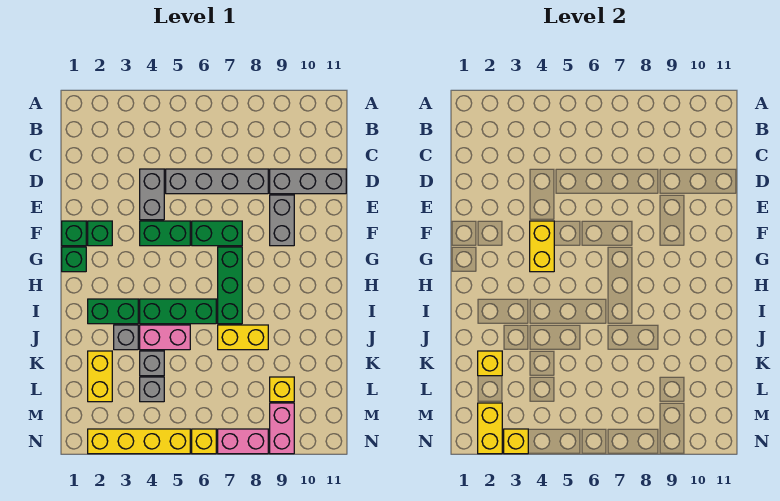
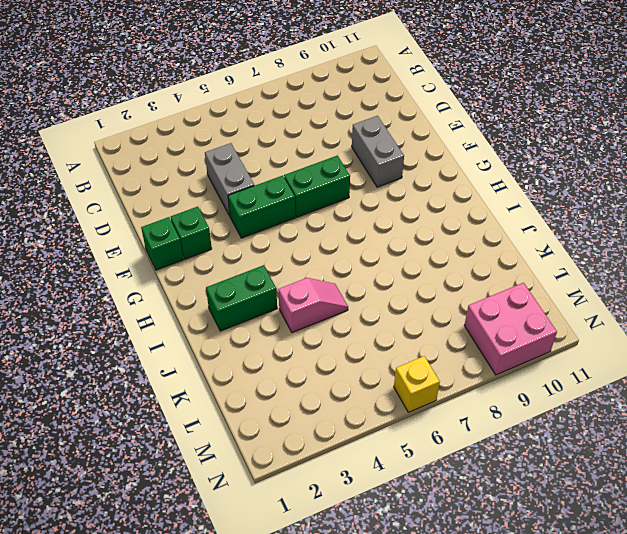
pink slope J4:J5 level 1 top 4 -> pink brick J4:J5 level 1
pink brick M9:N10 level 1 -> pink brick M9:N9 level 1
none -> grey brick D5:D8 level 1
none -> grey brick D9:D11 level 1
none -> green brick G1 level 1

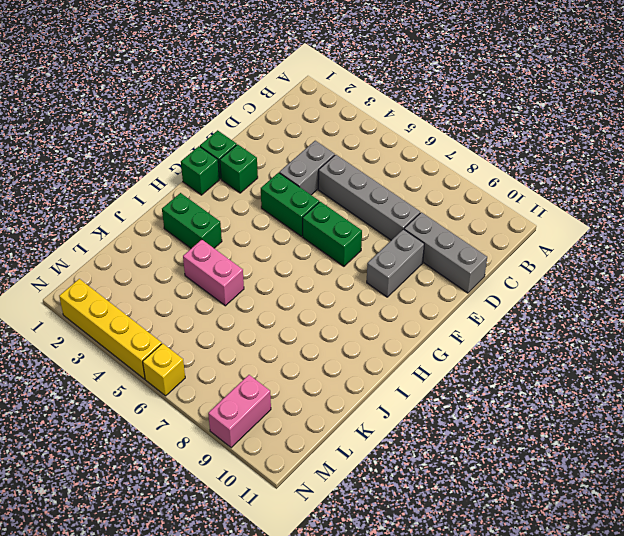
none -> green brick G7:I7 level 1
none -> green brick I4:I6 level 1
none -> grey brick J3 level 1

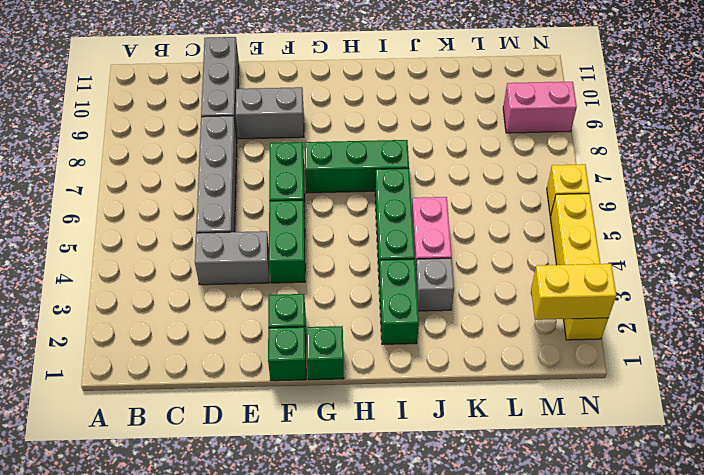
none -> yellow brick J7:J8 level 1
none -> yellow brick K2:L2 level 1
none -> grey brick K4 level 1

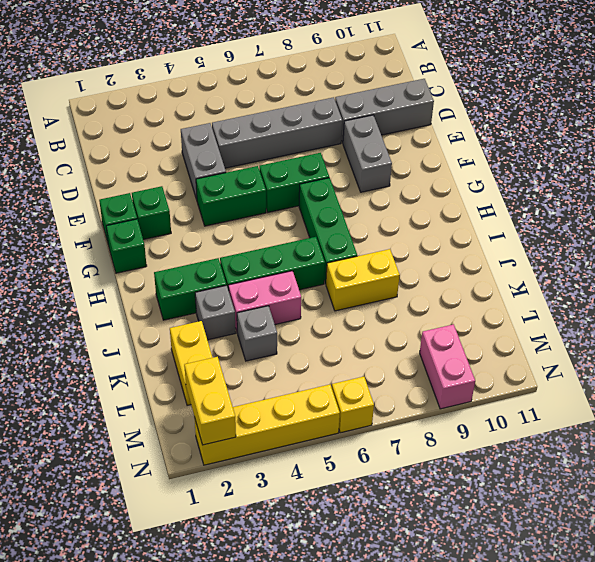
none -> grey brick L4 level 1
none -> yellow brick L9 level 1
none -> pink brick N7:N8 level 1

